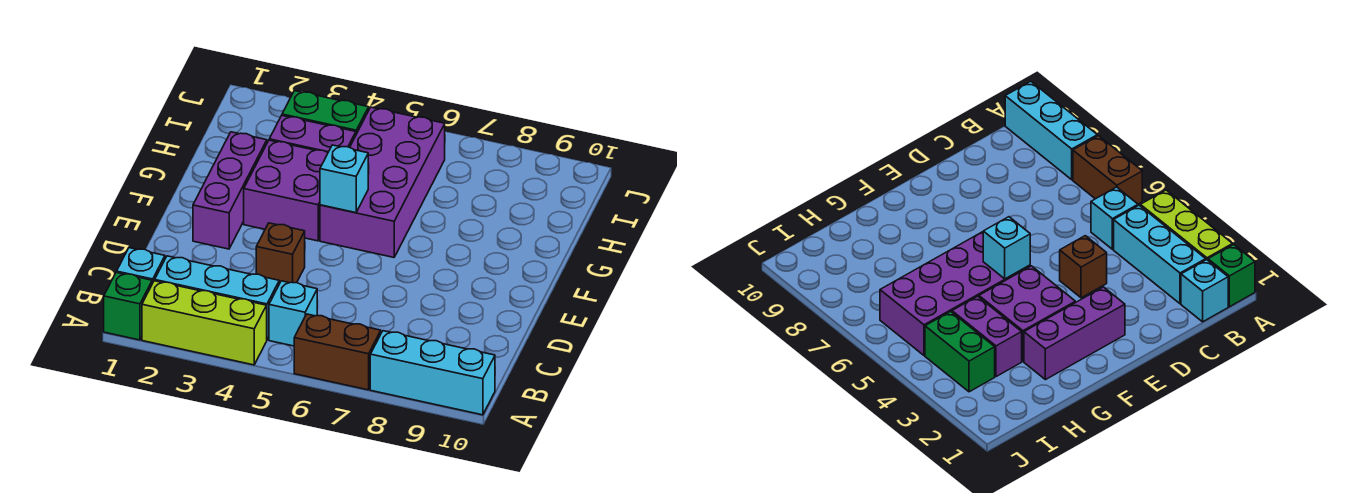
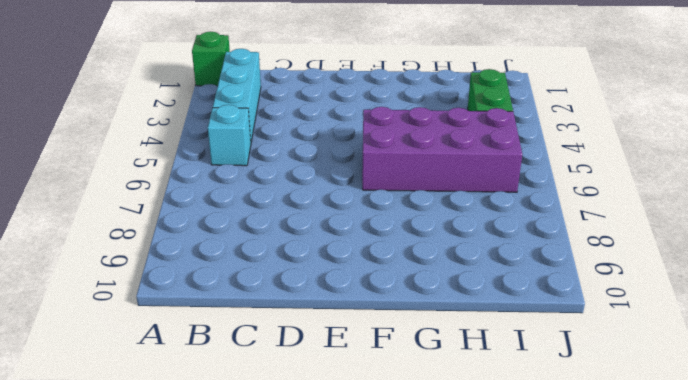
none -> lime brick A2:A4 level 1
none -> brown brick A6:A7 level 1
none -> cyan brick A8:A10 level 1

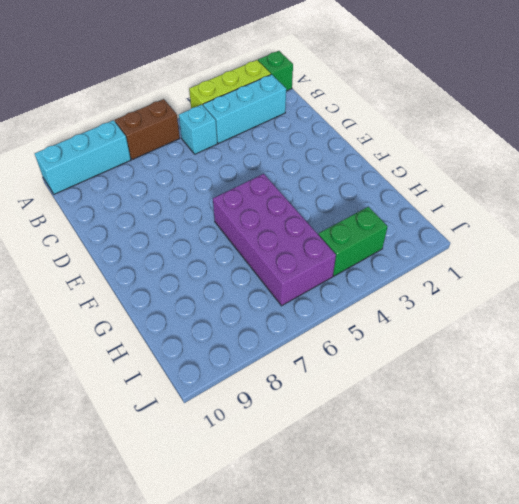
none -> cyan brick B1 level 1
none -> brown brick D4 level 1
none -> purple brick E2:G2 level 1

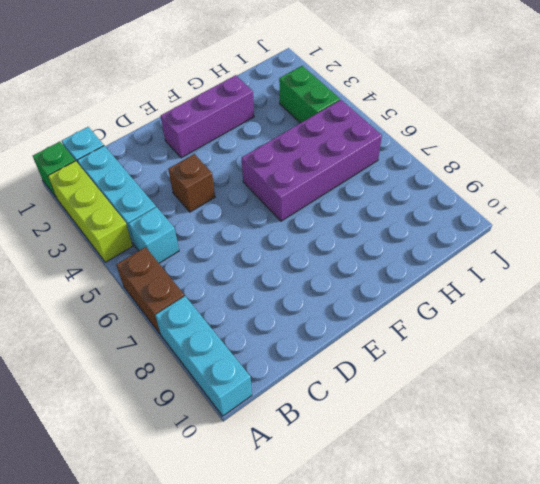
none -> purple brick F3:G4 level 1
none -> purple brick H3:H4 level 1
none -> cyan brick F5 level 2

